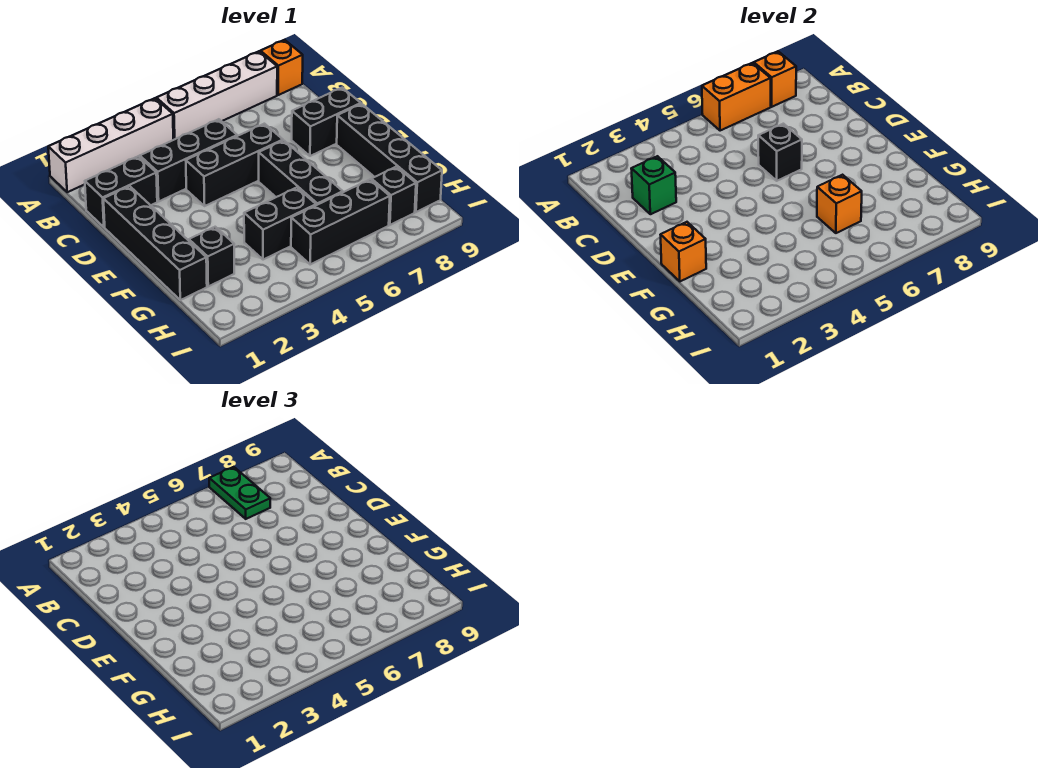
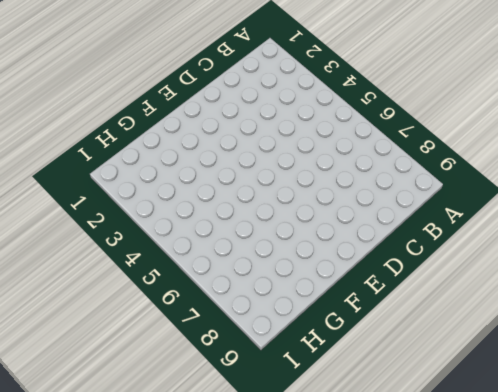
none -> white brick A1:A4 level 1
none -> white brick A5:A8 level 1
none -> orange brick A9 level 1

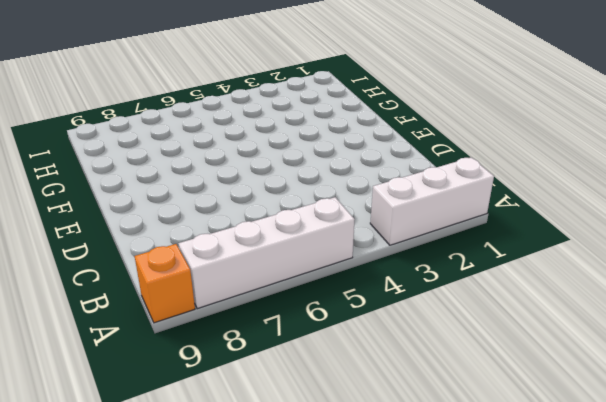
white brick A1:A3 level 1 -> white brick A1:A4 level 1
none -> black brick C1:C2 level 1
none -> black brick C3:C5 level 1
none -> black brick D1:G1 level 1

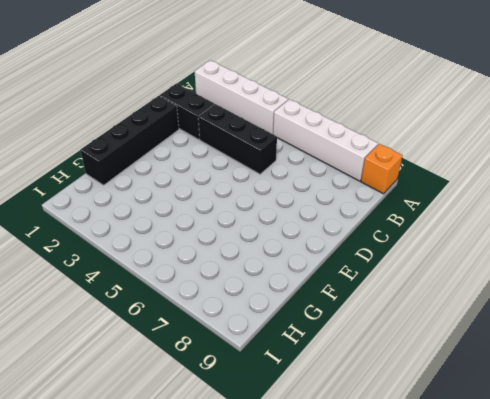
none -> black brick D4:D6 level 1
none -> black brick D8:D9 level 1
none -> black brick E6:G6 level 1

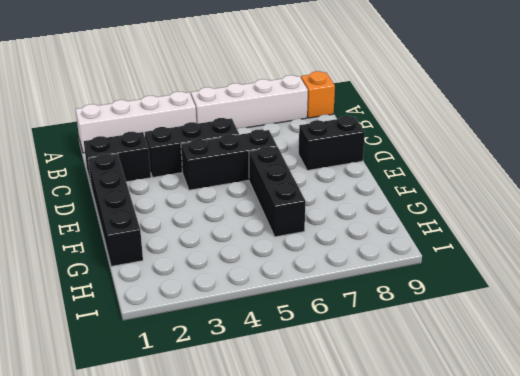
none -> black brick E9:H9 level 1
none -> black brick G2 level 1
none -> black brick G4:G5 level 1

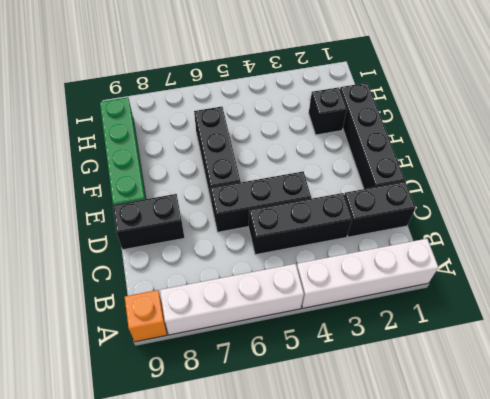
green brick E9:H9 level 1 -> black brick E9:H9 level 1
none -> black brick G4:G5 level 1
none -> black brick H5:H7 level 1
none -> black brick H8 level 1

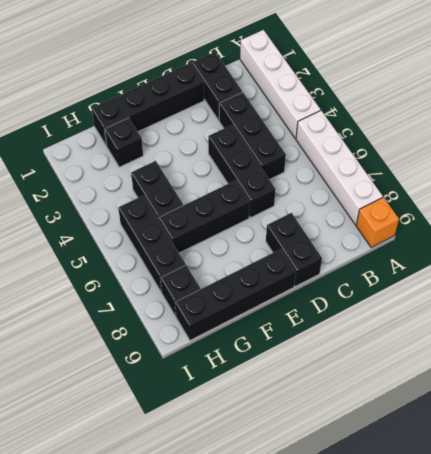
none -> orange brick A6:A7 level 2
none -> orange brick A8 level 2
none -> green brick C2 level 2

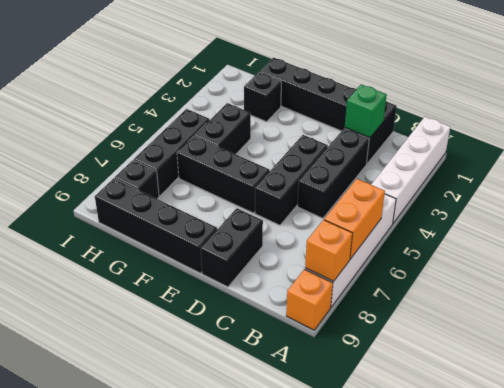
none -> black brick D6 level 2
none -> orange brick F1 level 2
none -> orange brick G6 level 2

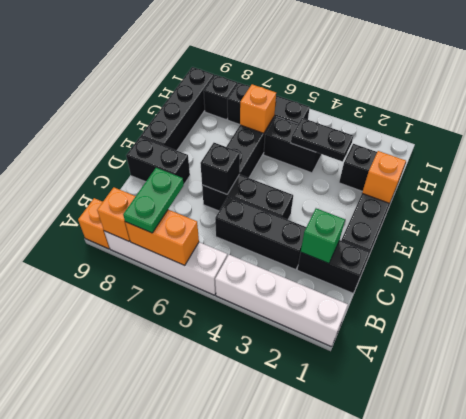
black plate G3:G4 level 2 -> none

